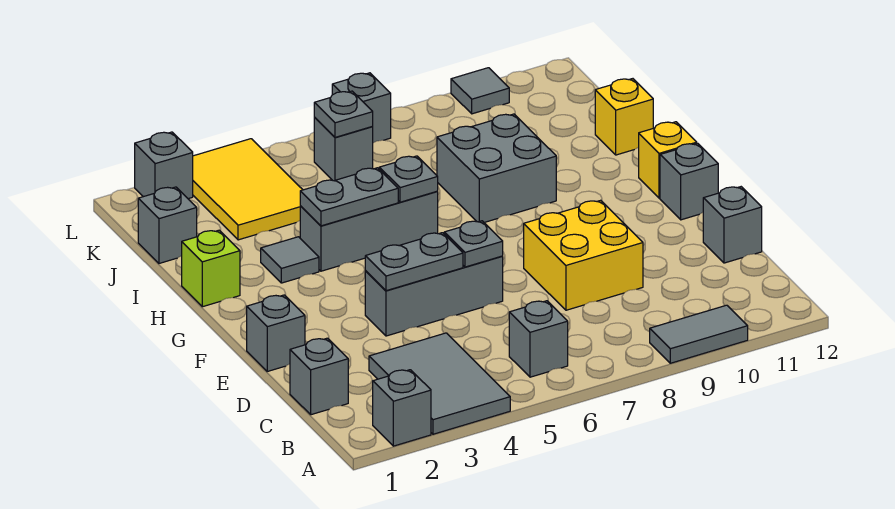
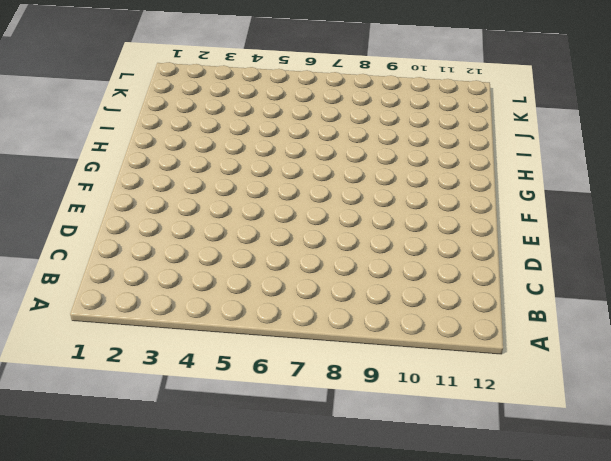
none -> grey brick A2 level 1
none -> grey tile A3:C4 level 1
none -> grey tile A9:A10 level 1

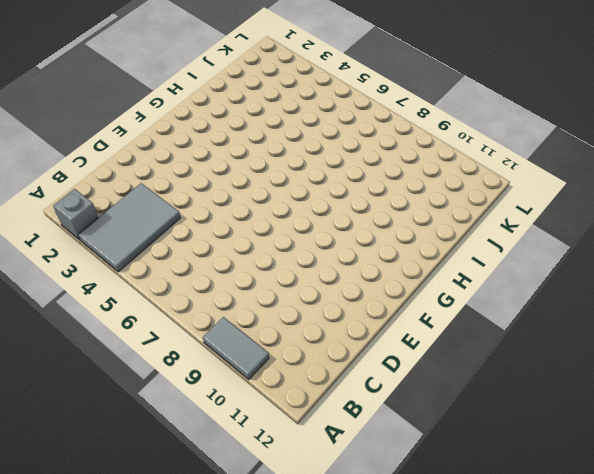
none -> grey brick B6 level 1
none -> grey brick C1 level 1
none -> yellow brick D8:E9 level 1

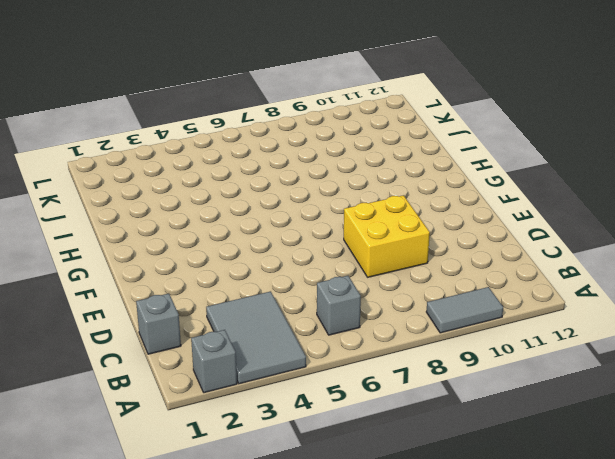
none -> grey brick D12 level 1
none -> grey brick E1 level 1
none -> grey brick E4:E6 level 1

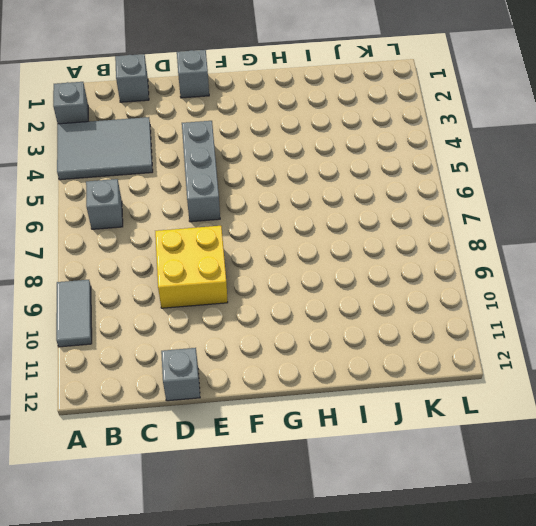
none -> grey brick F12 level 1
none -> yellow brick G12 level 1
none -> lime brick H1 level 1

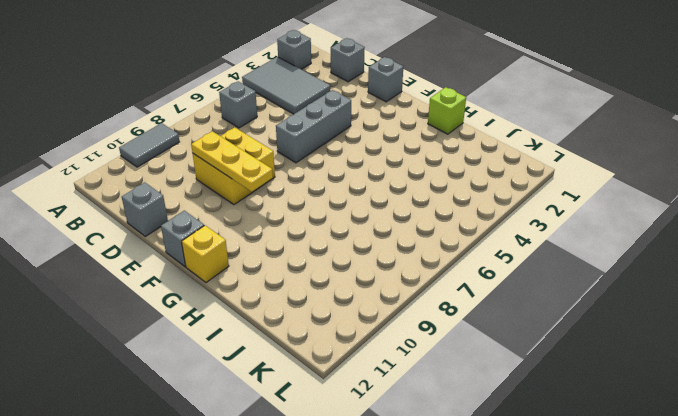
yellow plate D9:F9 level 2 -> none
none -> grey tile H3 level 1
none -> grey brick H4:H6 level 1
none -> grey brick H8:I9 level 1

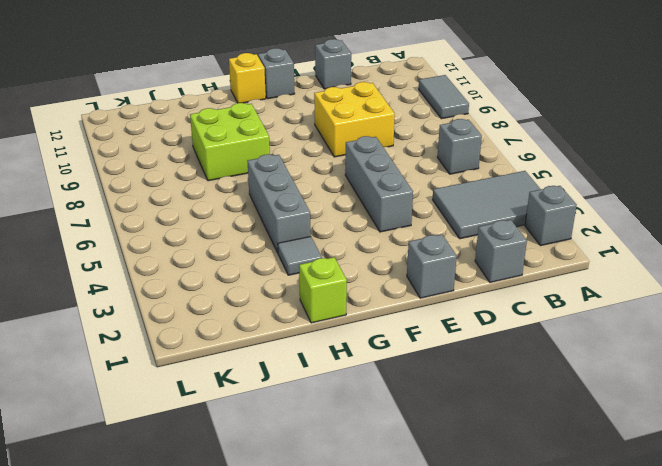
lime brick H8:I9 level 1 -> grey brick H8:I9 level 1
none -> yellow brick I12 level 1
none -> grey brick J1 level 1
none -> yellow tile J3:L4 level 1

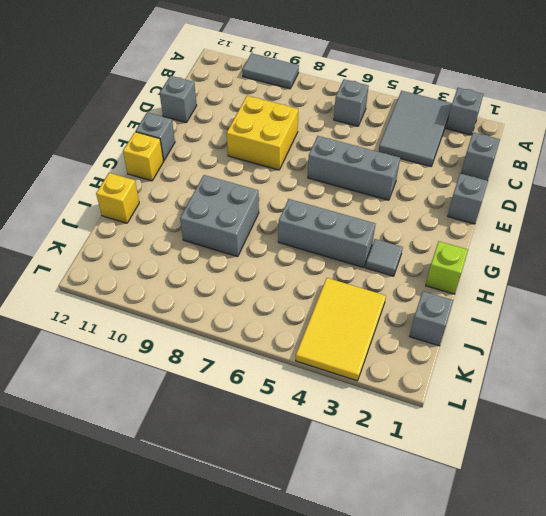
none -> grey brick K6 level 1
none -> grey brick L2 level 1
none -> grey brick L7 level 1

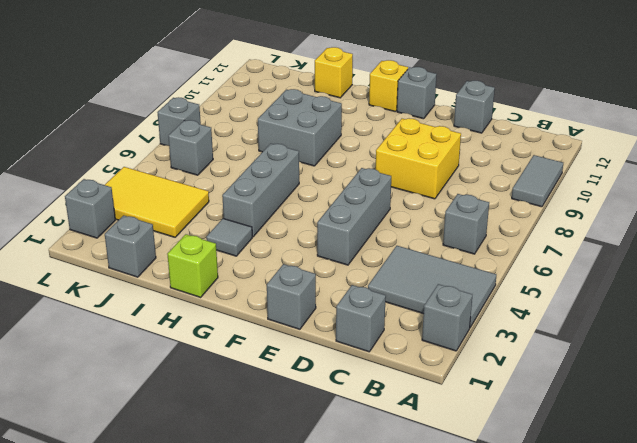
none -> grey tile L10 level 1
none -> grey plate E4:E5 level 2
none -> grey plate E6 level 2

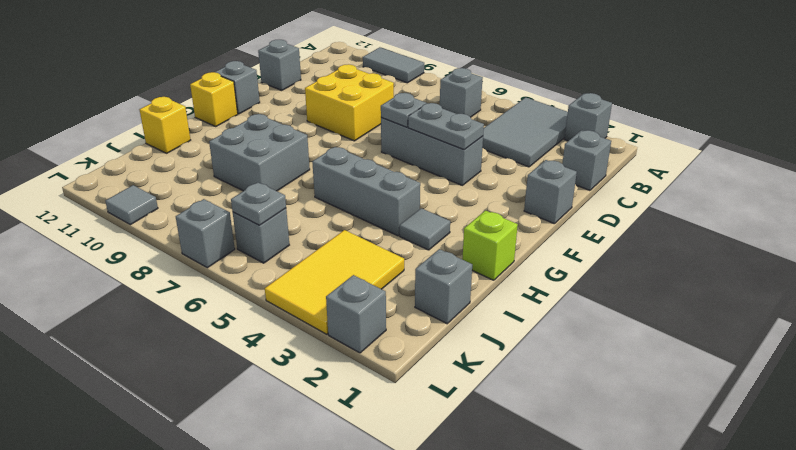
none -> grey plate H4:H5 level 2
none -> grey plate H6 level 2

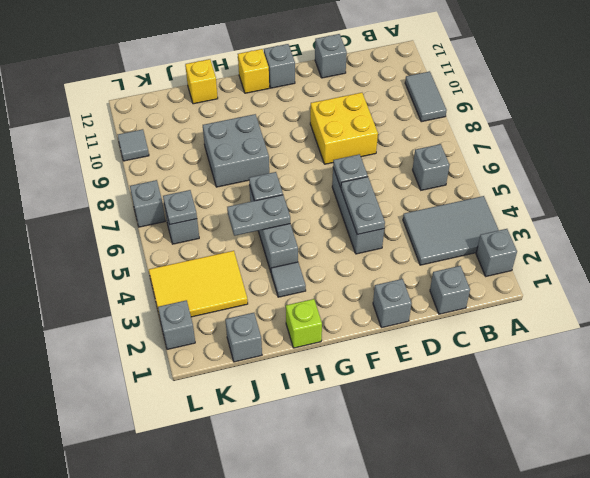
grey plate H5:I5 level 2 -> grey plate H4:H5 level 2

